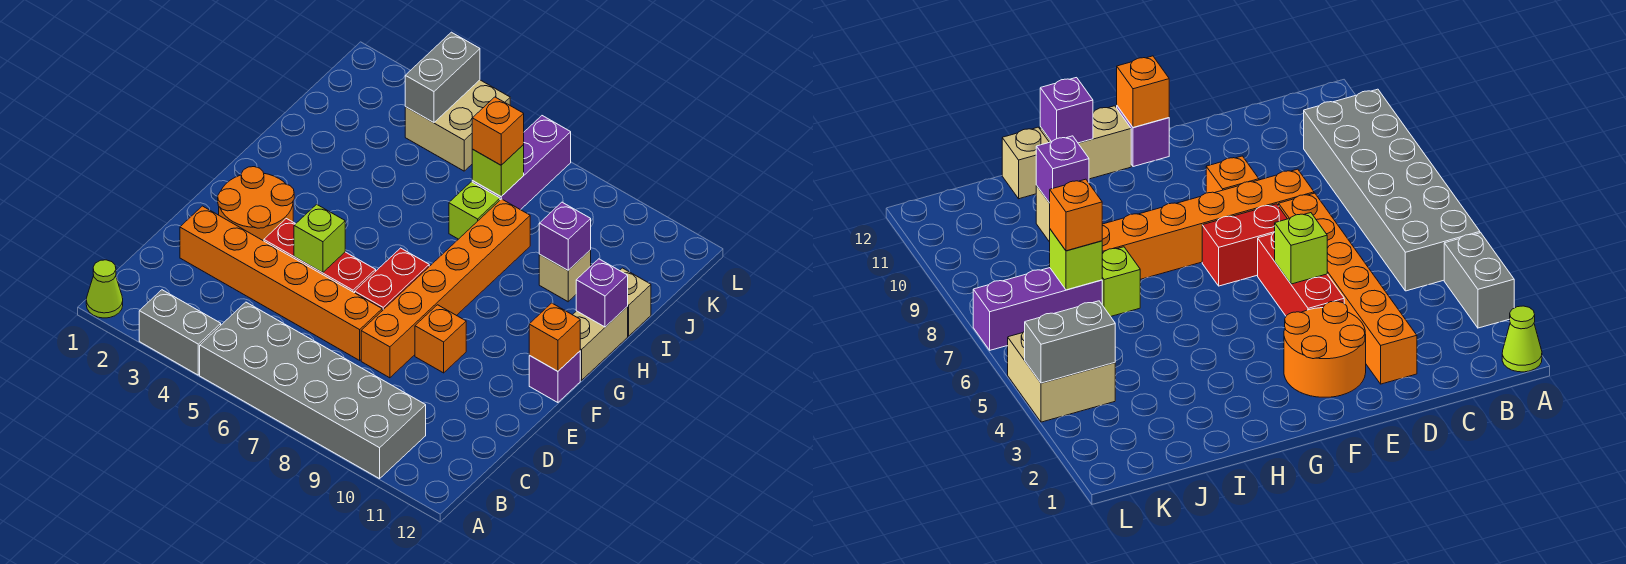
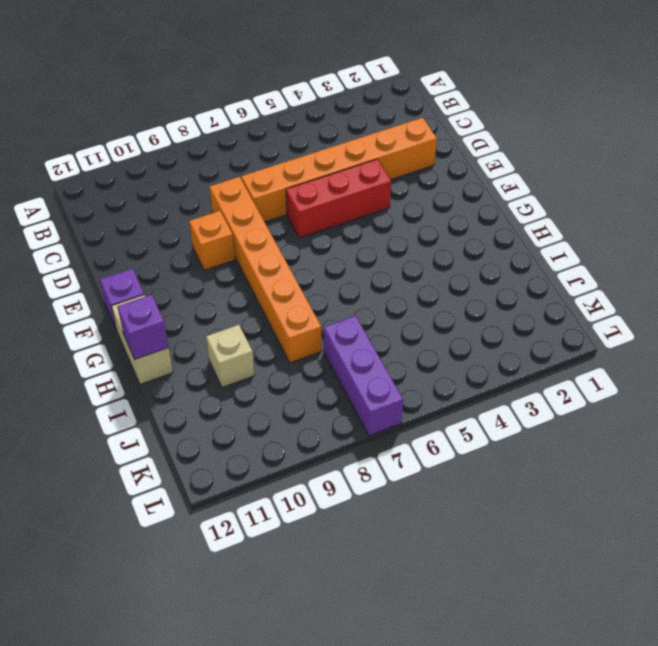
none -> lime cone A1 level 1
none -> grey brick A3:A4 level 1
none -> grey brick A5:B10 level 1

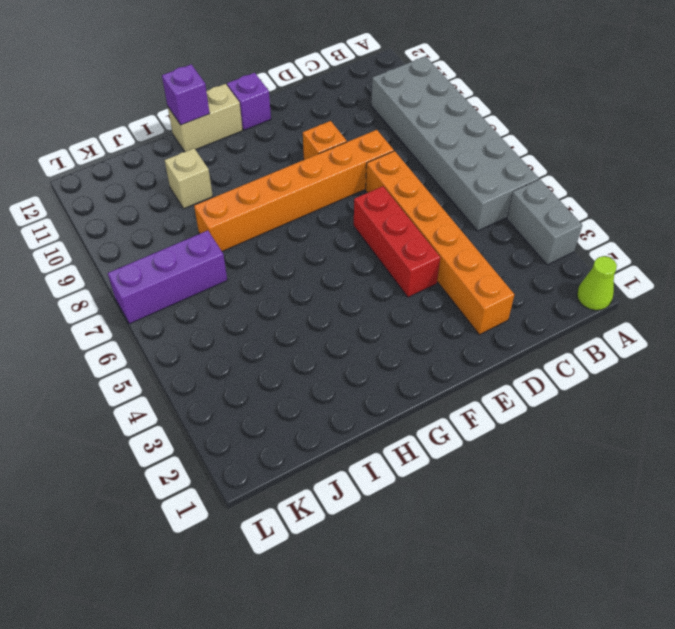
none -> orange round brick E2:F3 level 1
none -> red brick E7:F7 level 1
none -> lime brick I7 level 1

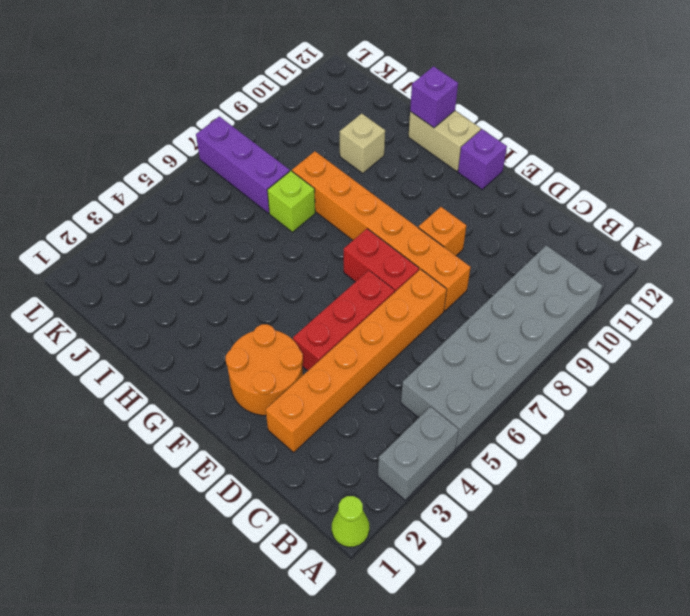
none -> tan brick I12 level 1
none -> tan brick K4:L5 level 1
none -> lime brick E5 level 2

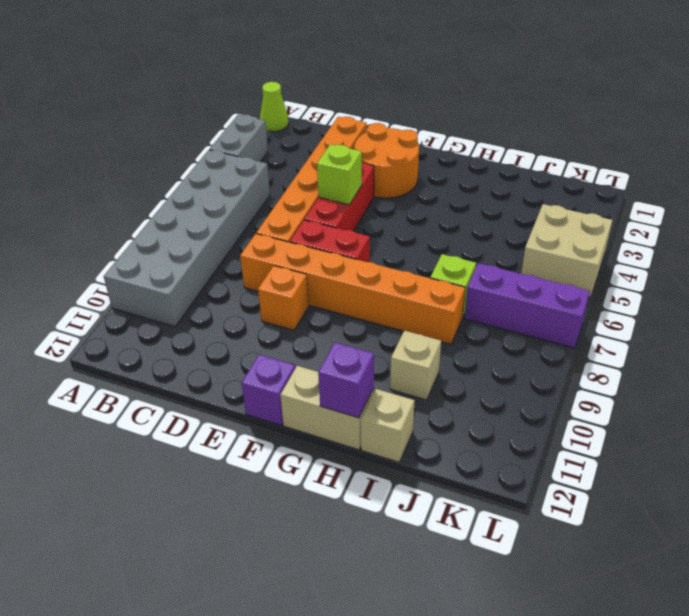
none -> orange brick F12 level 2
none -> purple brick I10 level 2
none -> lime brick J7 level 2

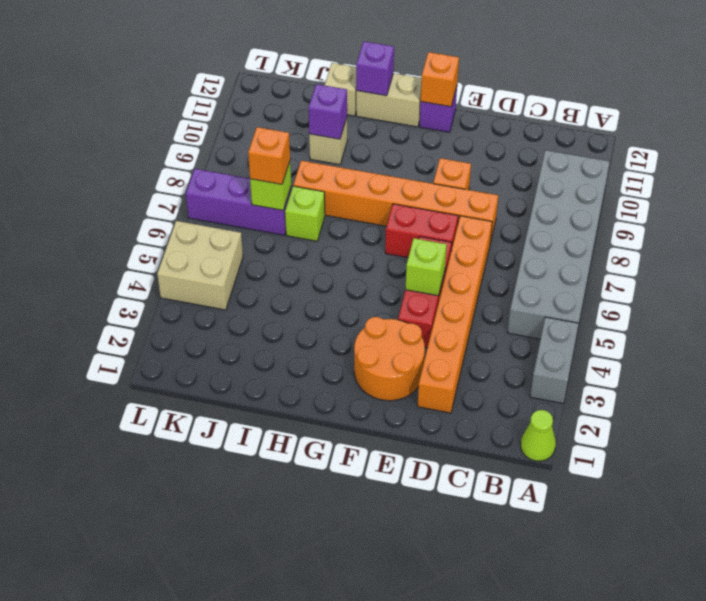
none -> grey brick K4:L4 level 2

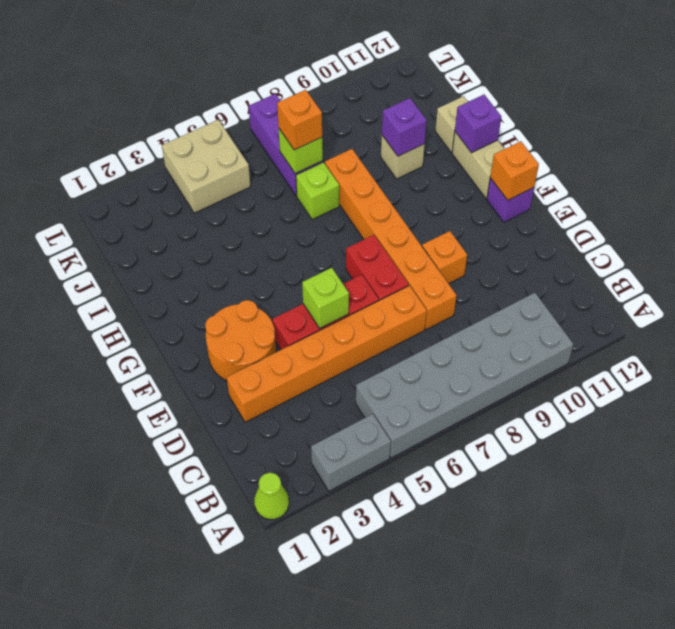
none -> grey brick K4:L4 level 2

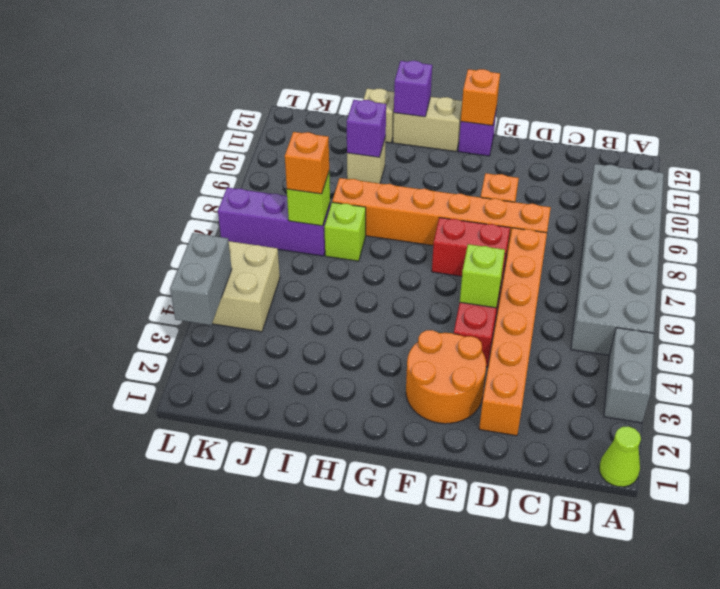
grey brick L3:L4 level 2 -> grey brick K4:L4 level 2

